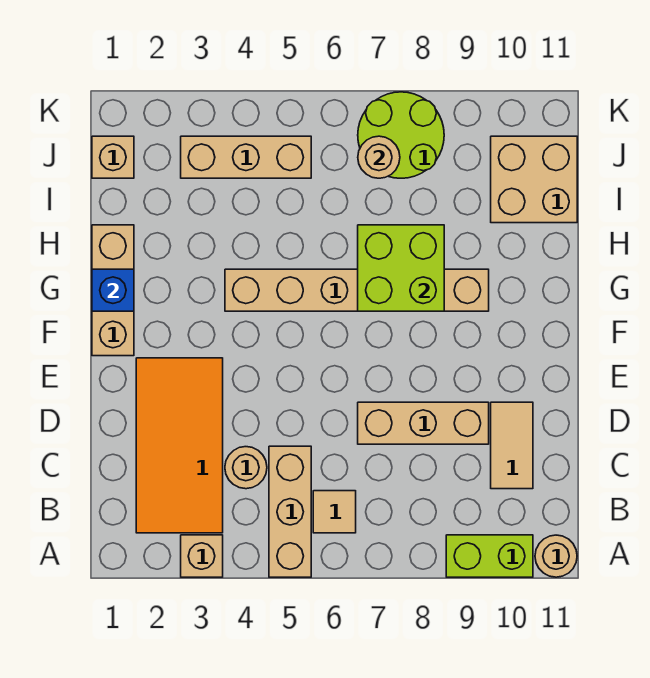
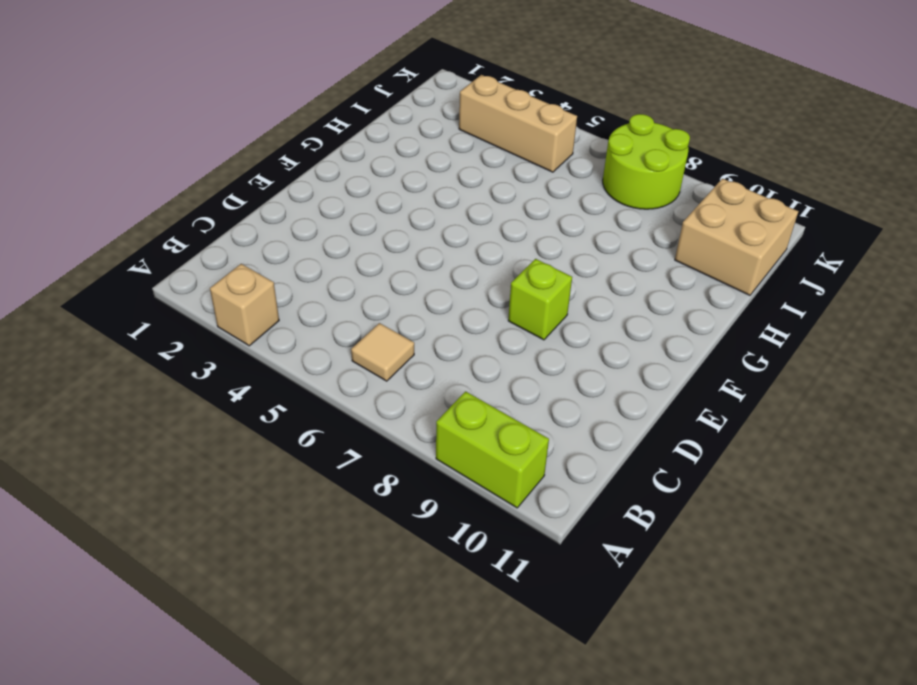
lime brick E8 level 1 -> none
none -> tan brick A5:C5 level 1
none -> tan round brick A11 level 1
none -> orange tile B2:E3 level 1

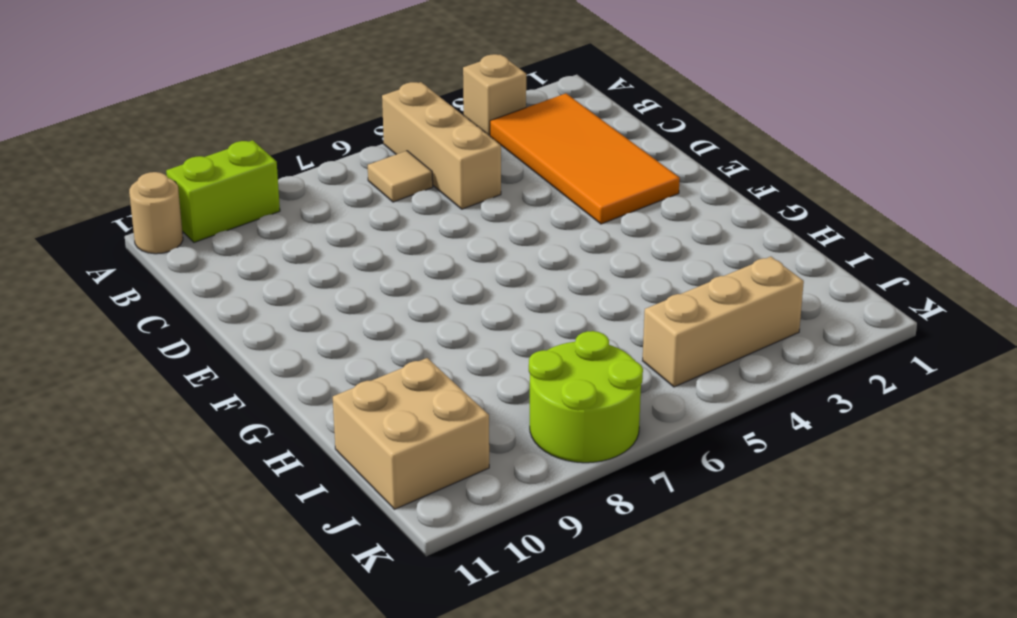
none -> tan round brick C4 level 1
none -> tan tile C10:D10 level 1
none -> tan brick D7:D9 level 1

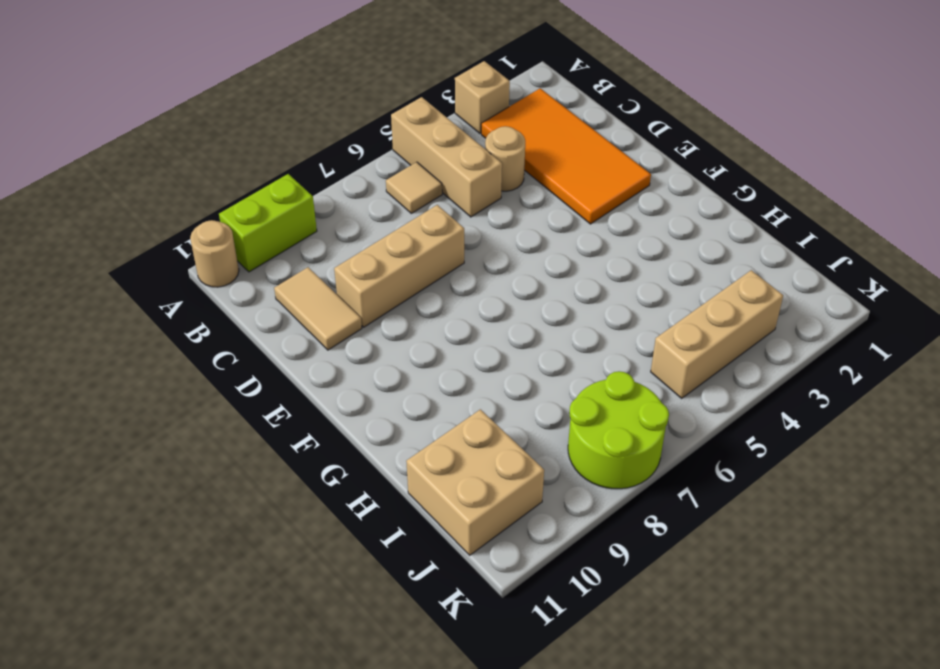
none -> tan brick F1:H1 level 1
none -> tan brick G4:G9 level 1
none -> tan brick J1 level 1

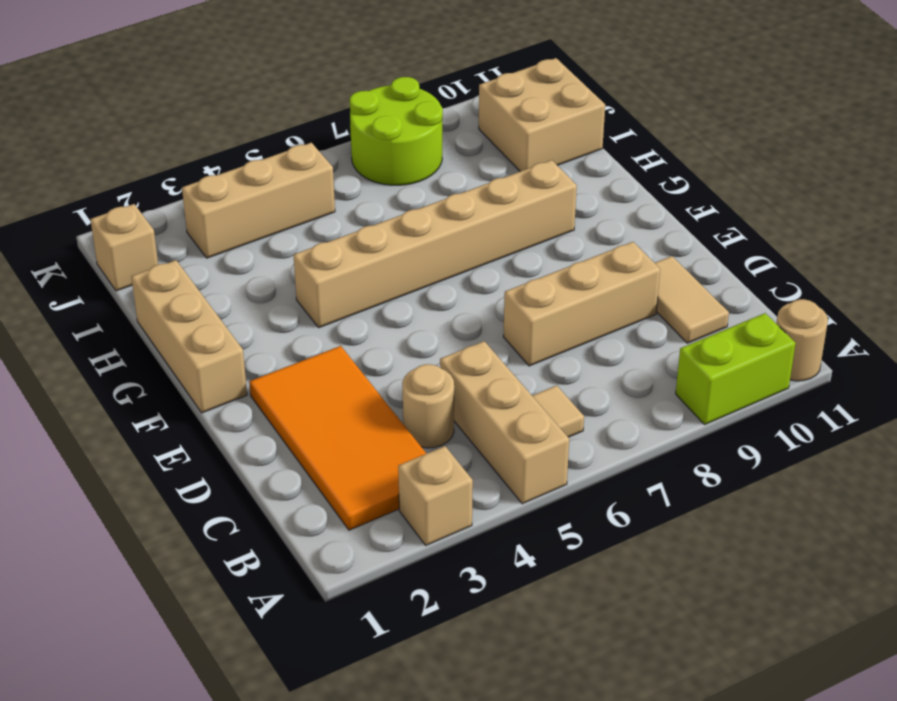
none -> blue brick G1 level 2
none -> lime brick G7:H8 level 2
none -> tan round brick J7 level 2

